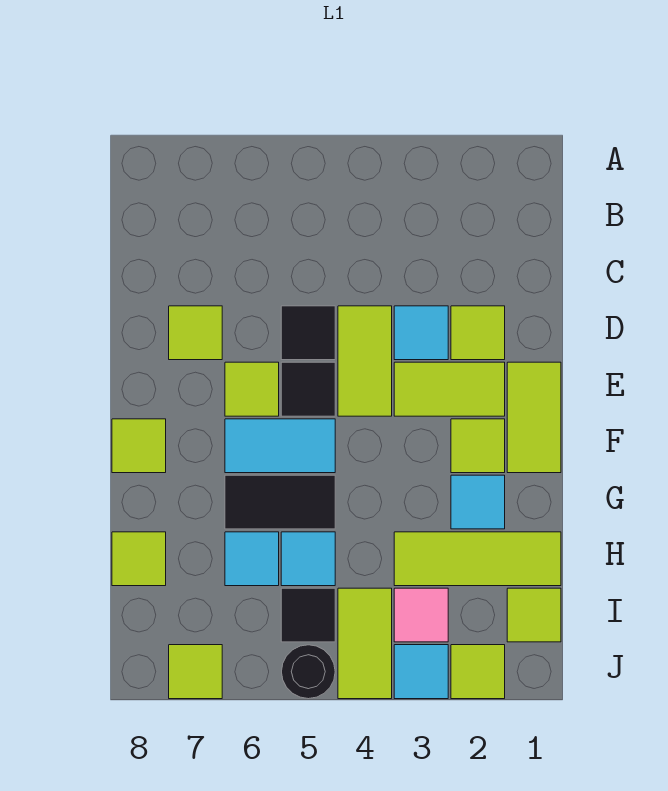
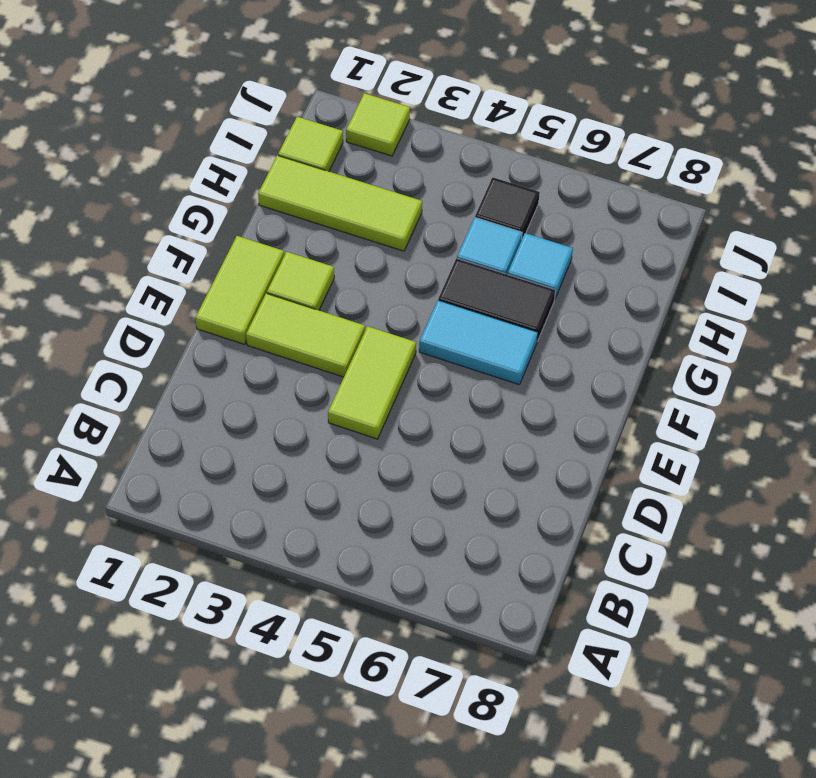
none -> lime tile D2 level 1
none -> cyan tile D3 level 1
none -> black tile D5 level 1

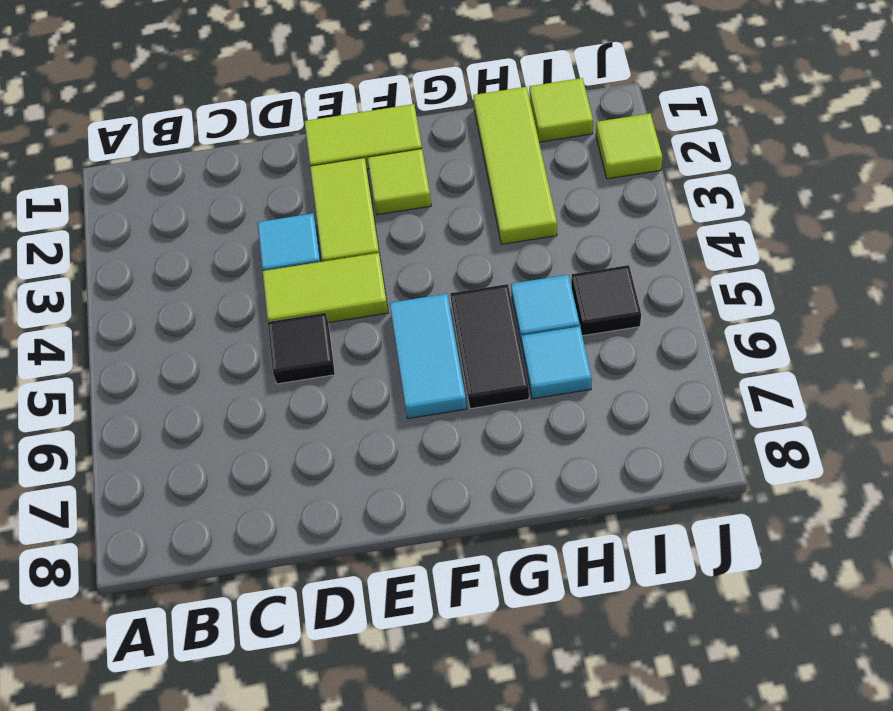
none -> lime tile D2 level 1
none -> lime tile D7 level 1
none -> black tile E5 level 1

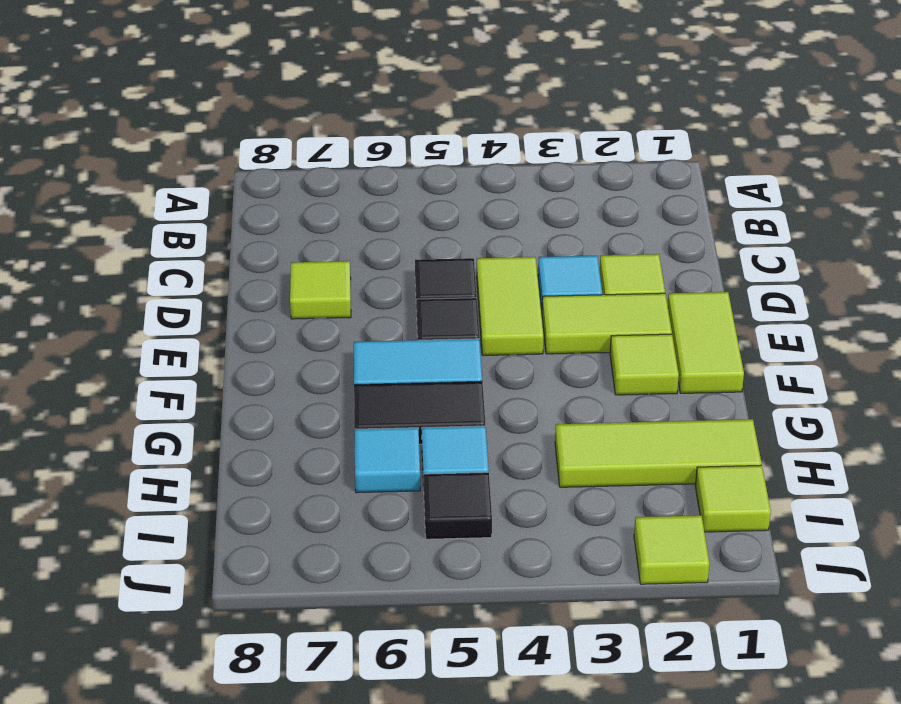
none -> lime tile E6 level 1
none -> lime tile F8 level 1
none -> cyan tile G2 level 1

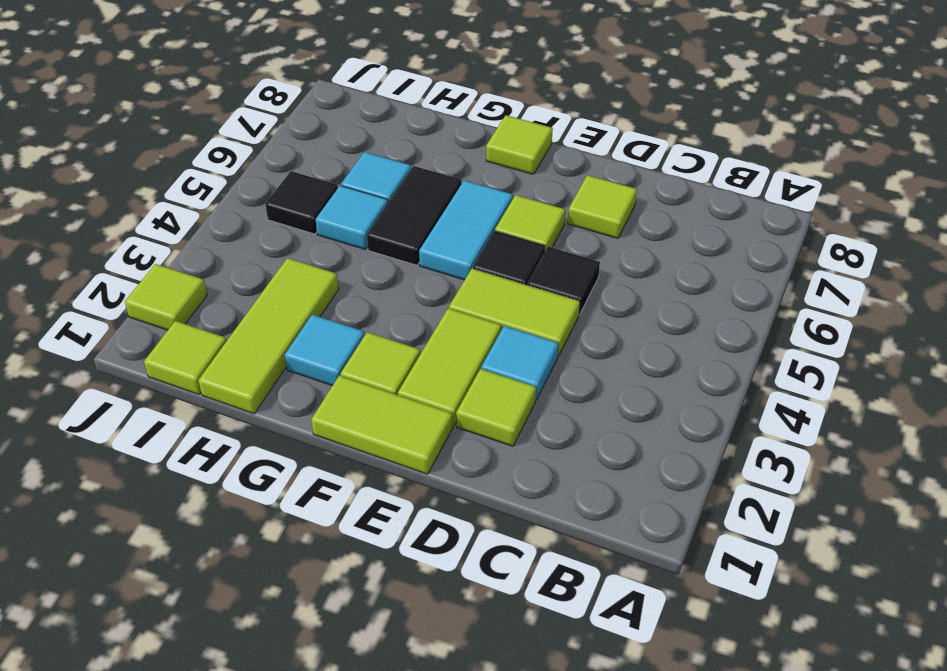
none -> lime tile H8 level 1
none -> pink tile I3 level 1
none -> lime tile I4:J4 level 1

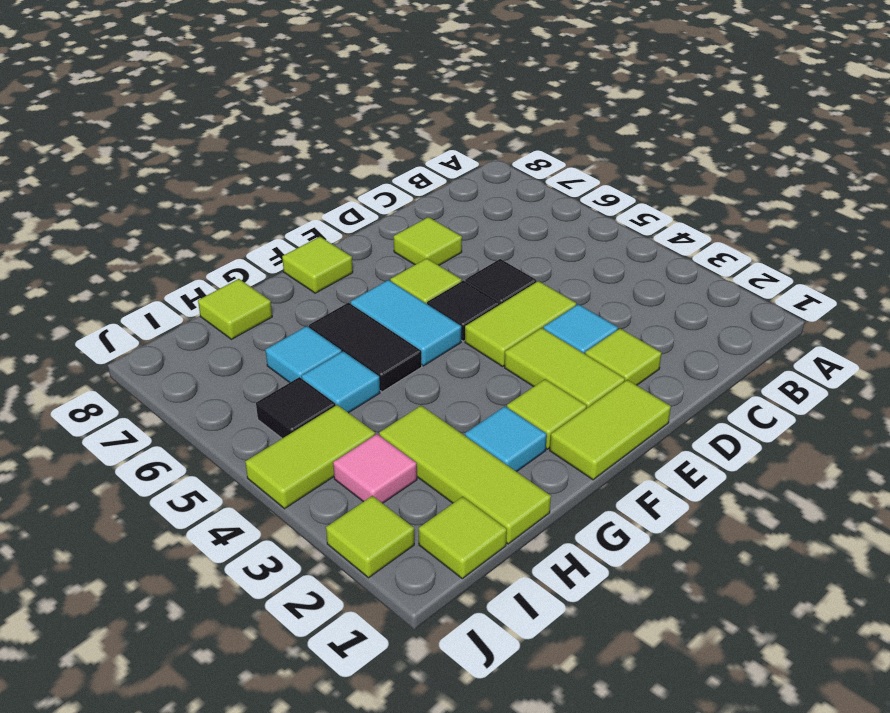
none -> cyan tile J3 level 1
none -> black round brick J5 level 1
none -> lime tile J7 level 1

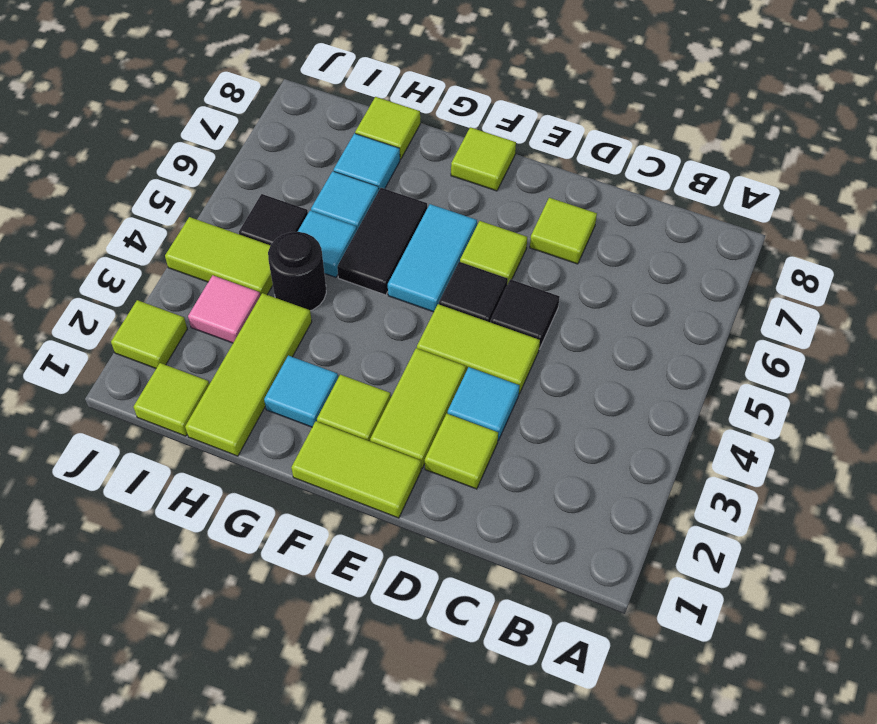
black round brick H4 level 1 -> black round brick J5 level 1
cyan tile H7 level 1 -> cyan tile J3 level 1
none -> lime tile J7 level 1

